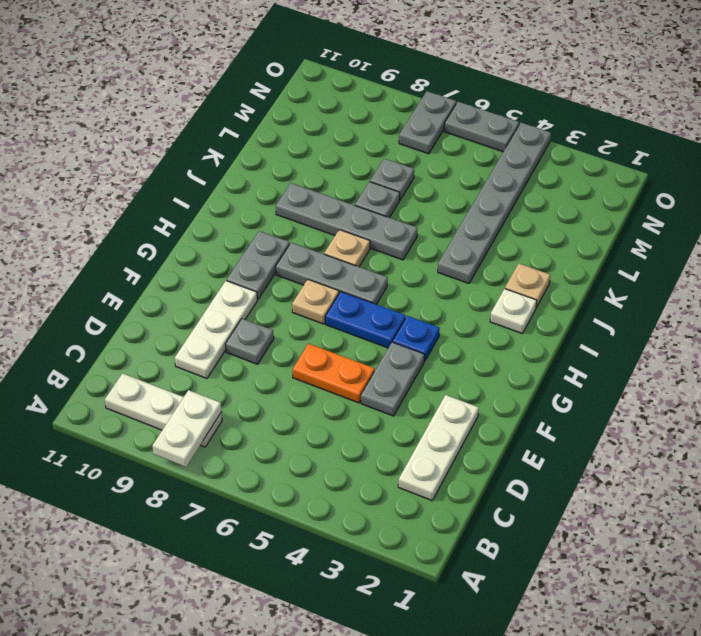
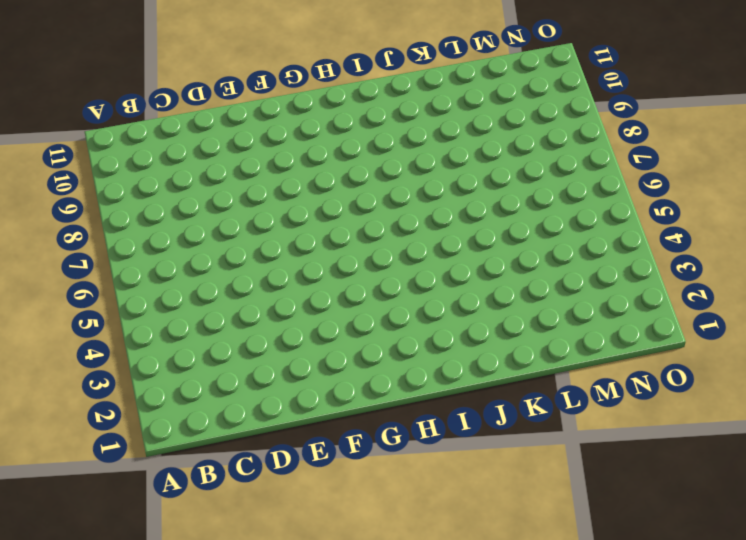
none -> white plate B8:B10 level 1
none -> white plate C2:E2 level 1
none -> white plate D9:F9 level 1

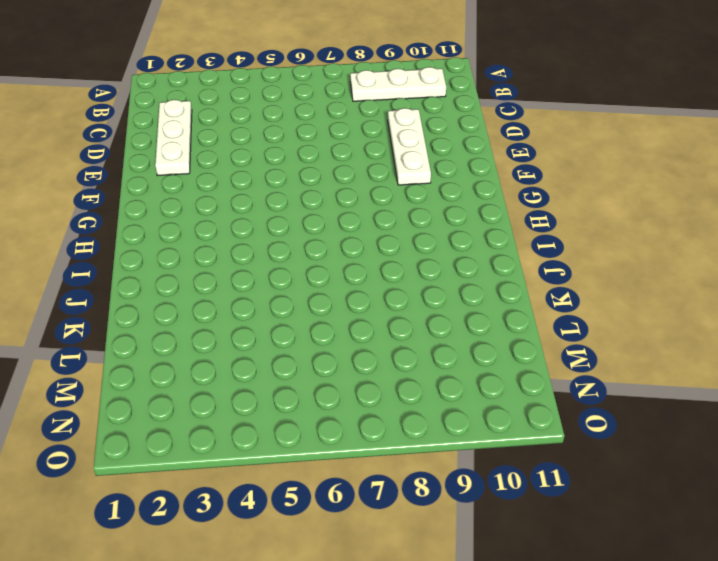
none -> grey plate E4:F4 level 1
none -> orange plate E5:E6 level 1
none -> grey plate E8 level 1

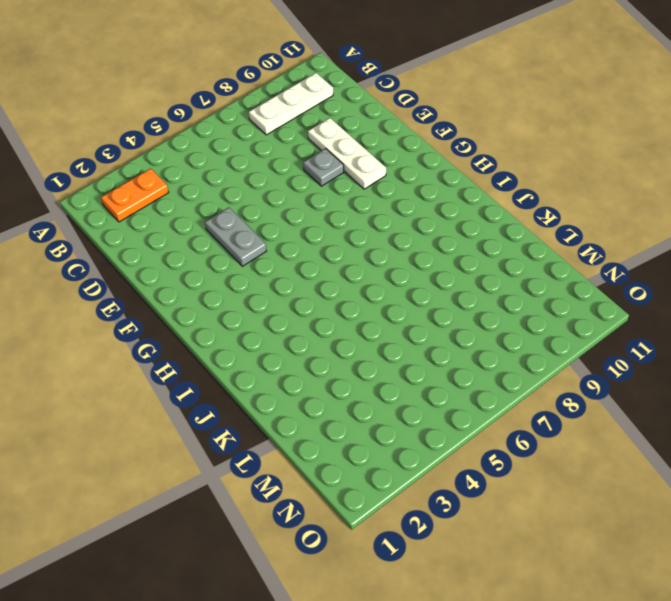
orange plate B2:B3 level 1 -> orange plate E5:E6 level 1
none -> white plate C2:E2 level 1
none -> blue plate G4 level 1
none -> blue plate G5:G6 level 1

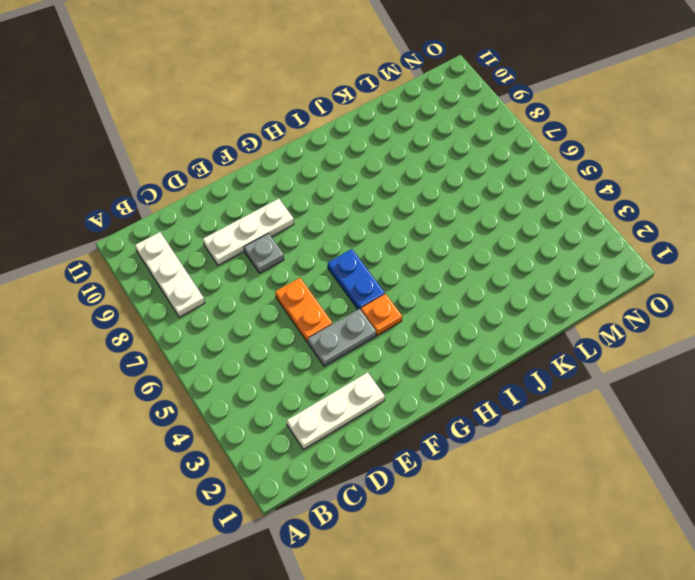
orange plate G4 level 1 -> blue plate G4 level 1
none -> tan plate G7 level 1
none -> grey plate G9:H9 level 1
none -> grey plate H6:H8 level 1

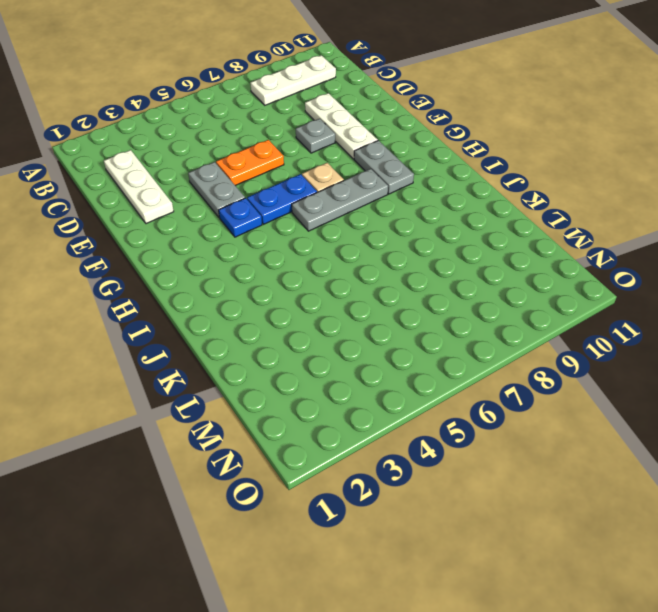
none -> white plate I2 level 1
none -> tan plate I7 level 1
none -> tan plate J2 level 1

